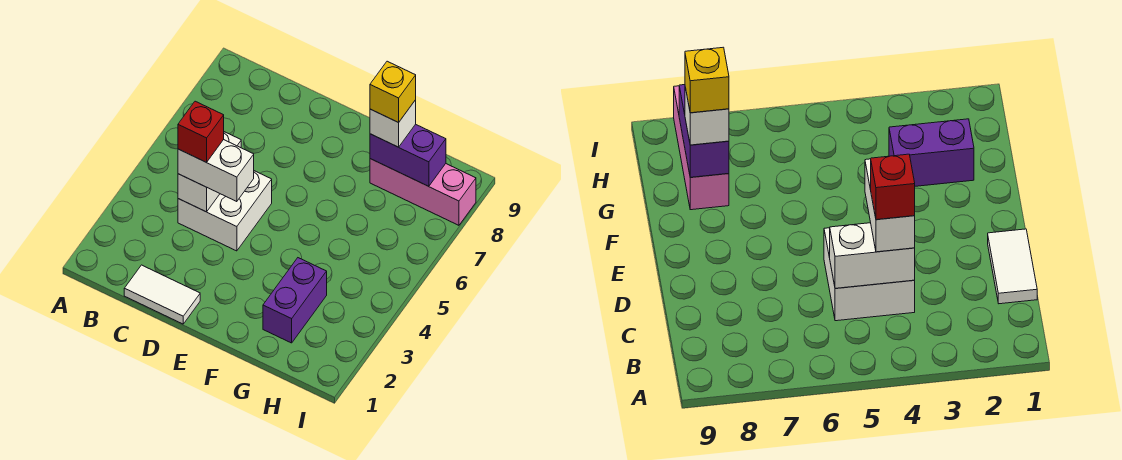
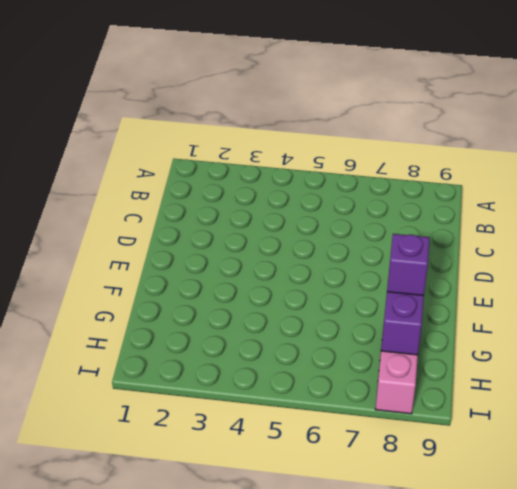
purple brick G8 level 3 -> white brick G8 level 3
none -> white tile C1:D1 level 1
none -> white brick C4:D5 level 1

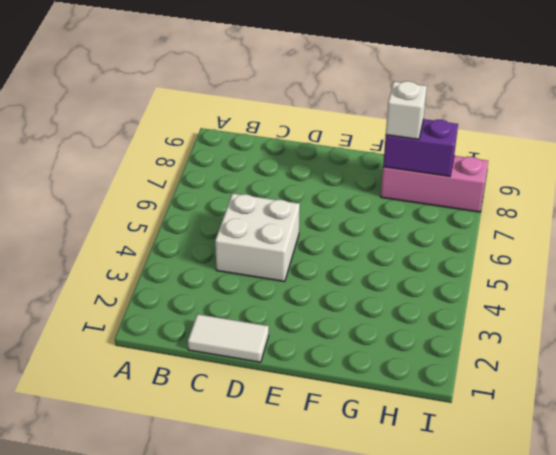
none -> purple brick G2:G3 level 1
none -> white brick C4:C5 level 2

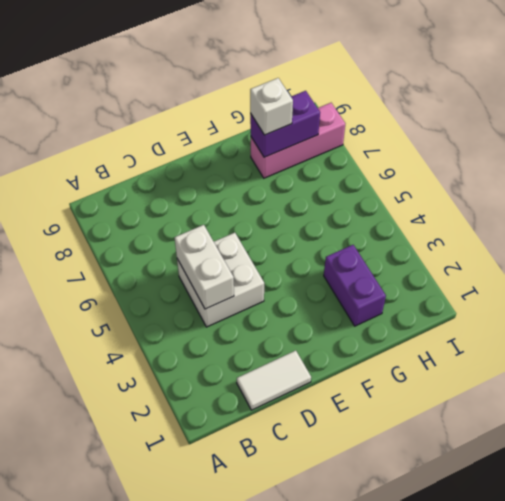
none -> white brick C4:D4 level 3
none -> red brick C4 level 4

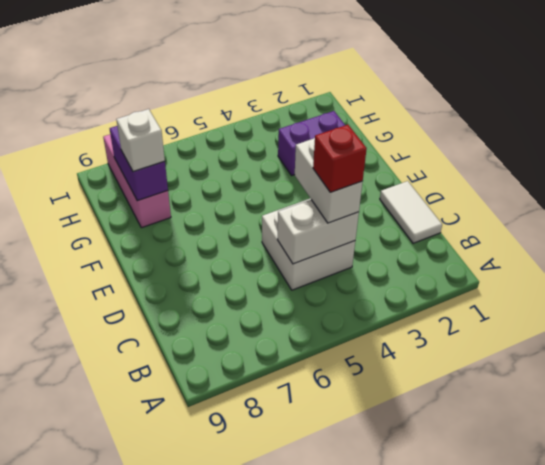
none -> yellow brick G8 level 4

